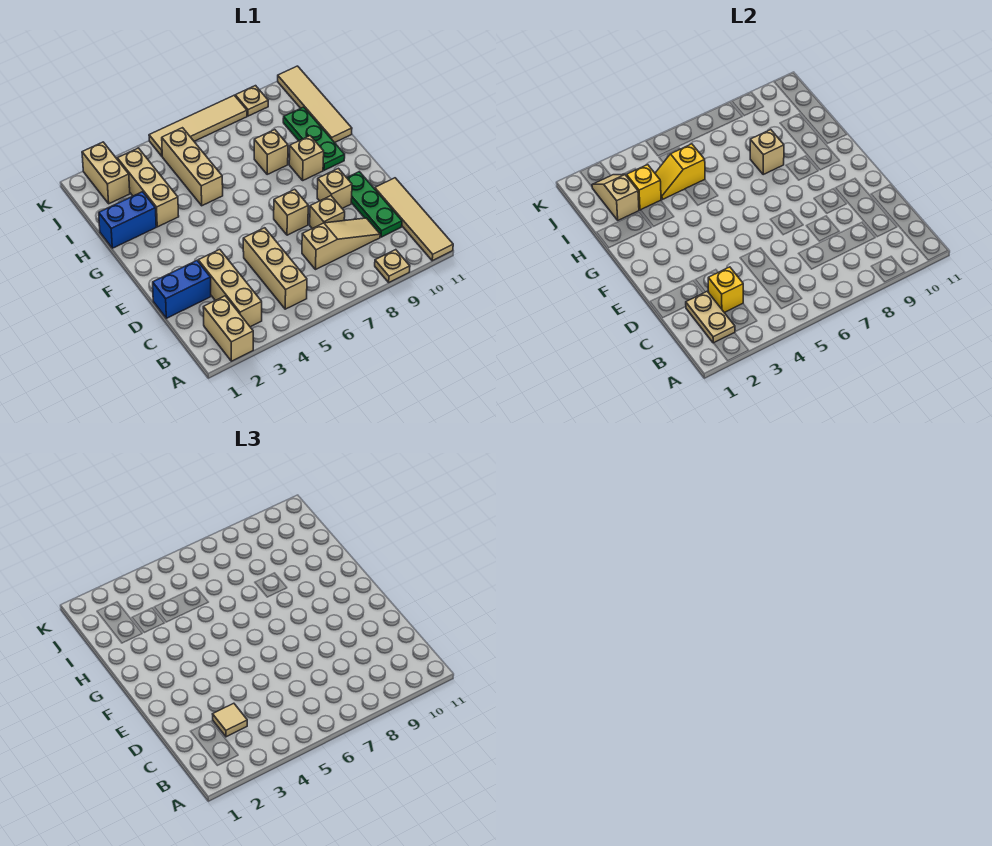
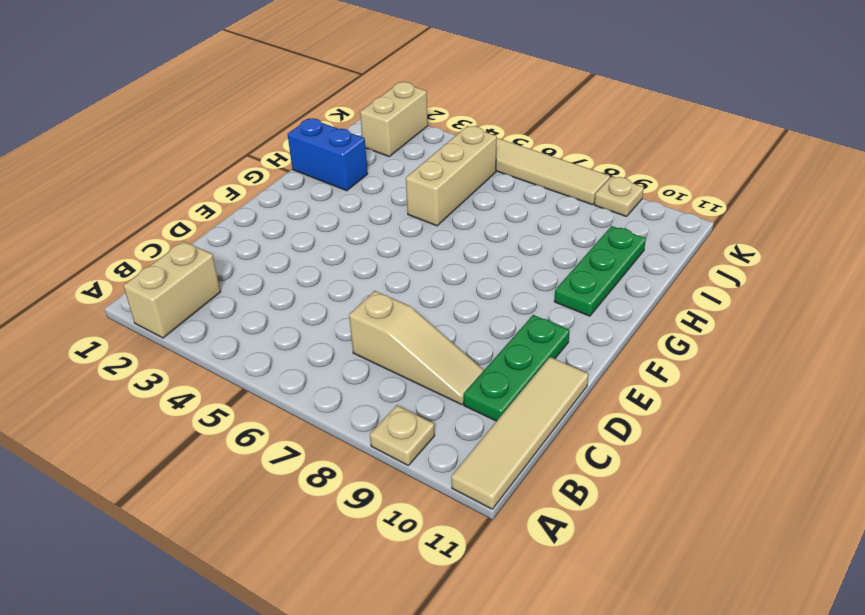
none -> tan brick B3:D3 level 1
none -> tan brick B5:D5 level 1
none -> blue brick D1:D2 level 1

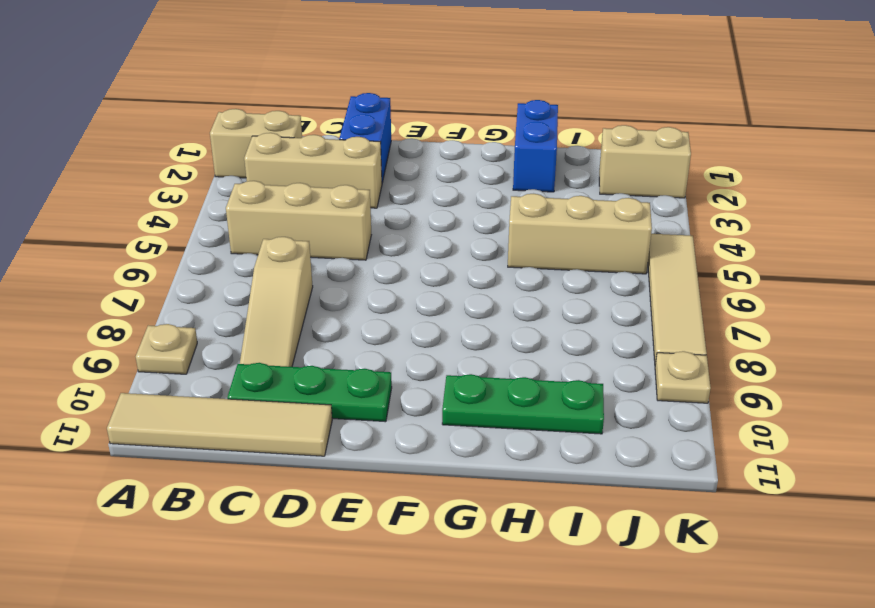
none -> tan brick D8 level 1
none -> tan brick E7 level 1
none -> tan brick E9 level 1

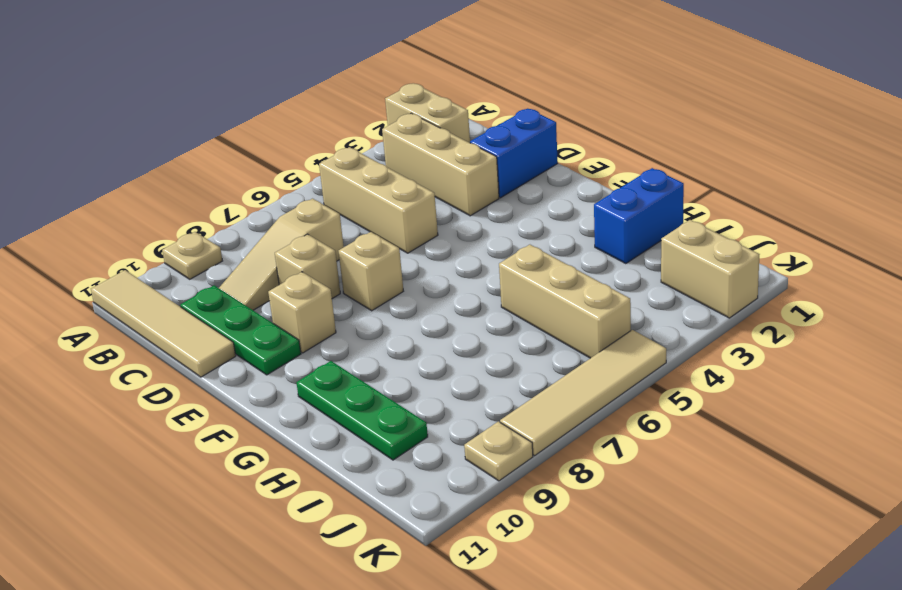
none -> tan brick G9 level 1
none -> tan brick H3:J3 level 1
none -> tan brick H8 level 1

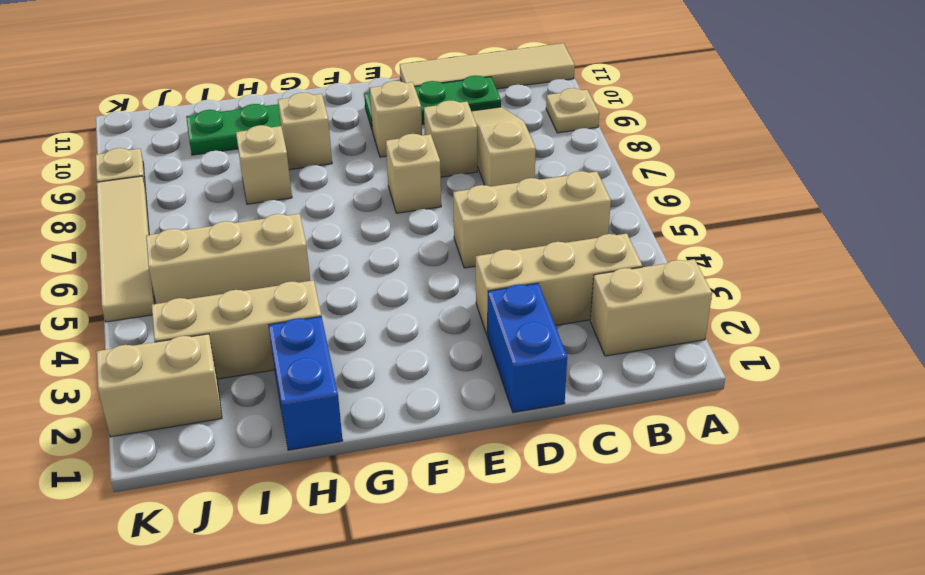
none -> tan tile H11:K11 level 1
none -> tan plate B2:C2 level 2
none -> yellow brick C3 level 2

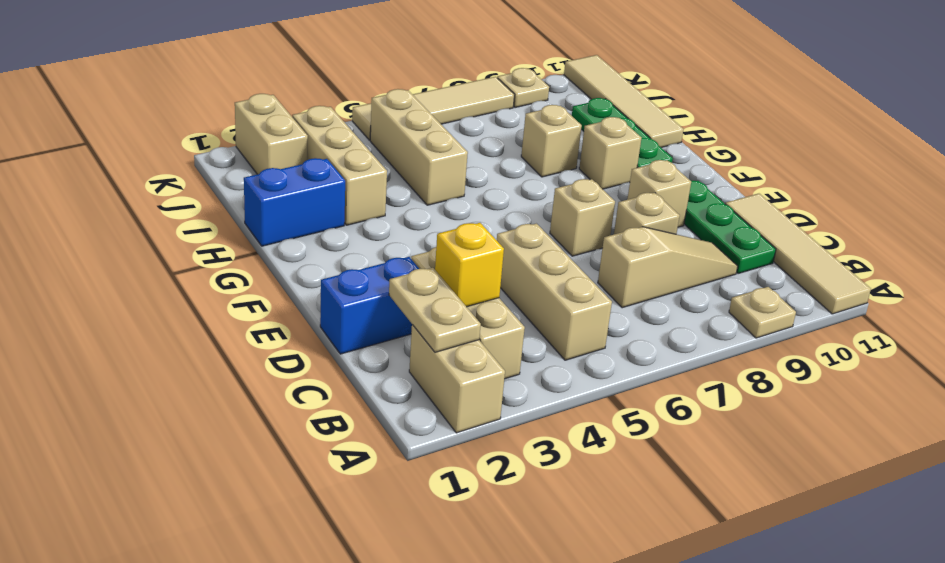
none -> tan brick H8 level 2
none -> tan slope I2:J2 level 2 top I
none -> yellow brick I3 level 2

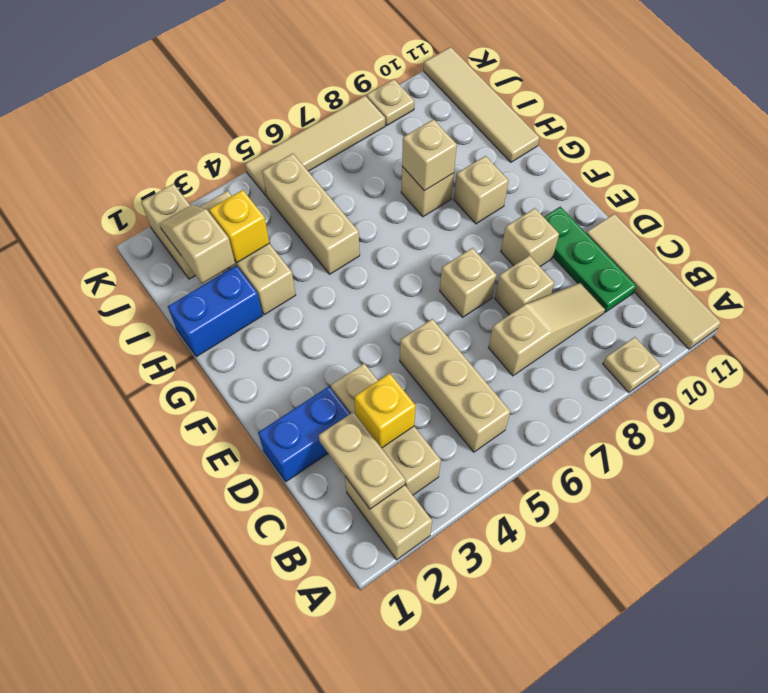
none -> green plate G10:I10 level 1
none -> yellow slope I4:I5 level 2 top 5
none -> tan tile C3 level 3

